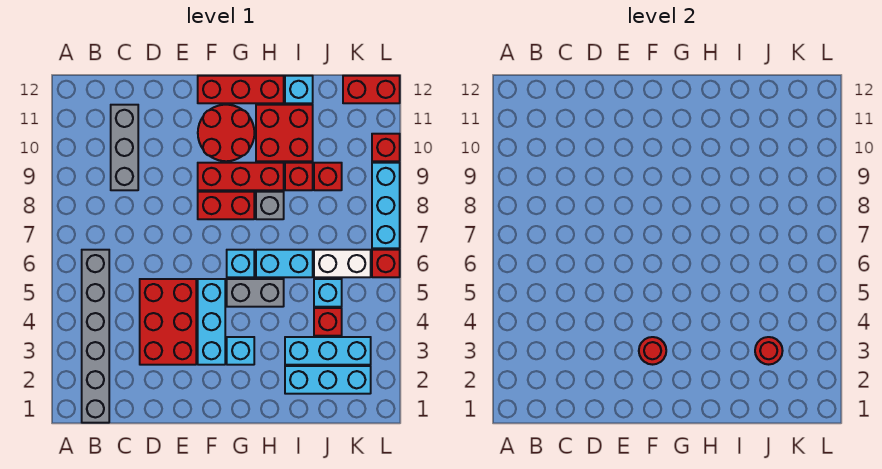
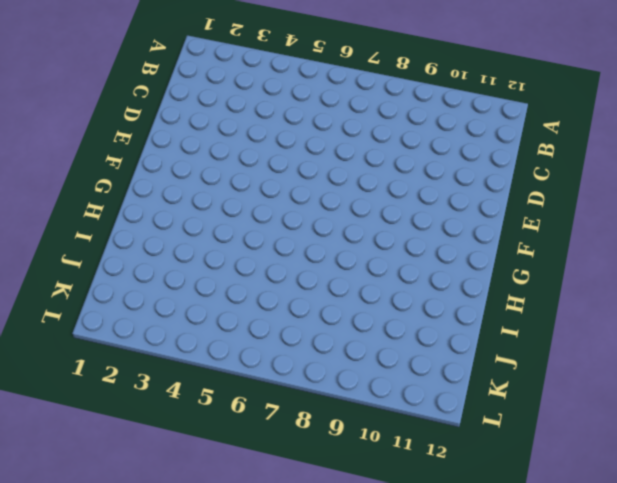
none -> grey brick B1:B6 level 1
none -> grey brick C9:C11 level 1
none -> red brick D3:E5 level 1

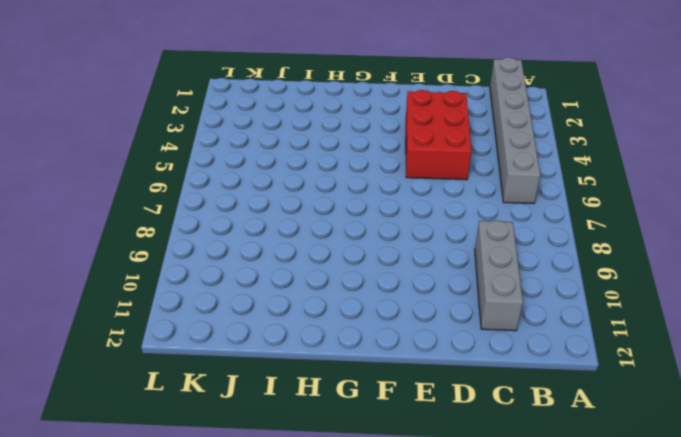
none -> cyan brick F3:F5 level 1
none -> red brick F8:G8 level 1
none -> red brick F9:H9 level 1

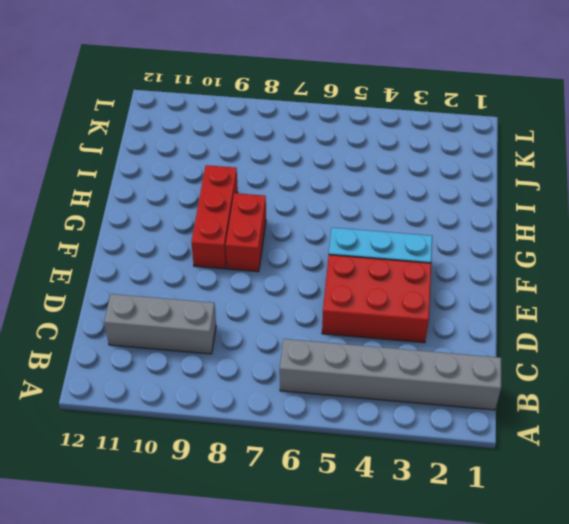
none -> red round brick F10:G11 level 1
none -> red brick F12:H12 level 1
none -> cyan brick G3 level 1

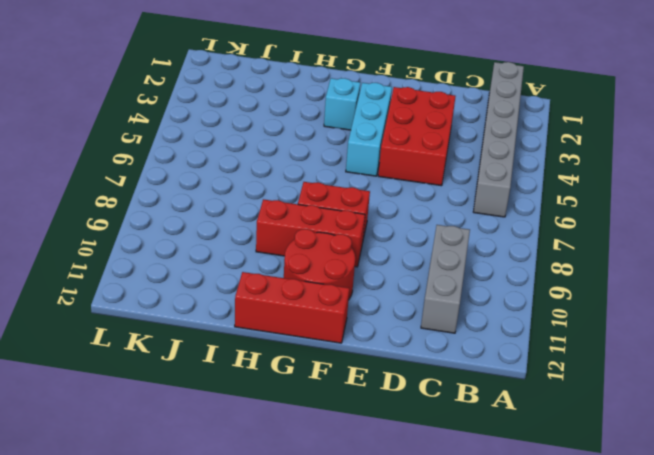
none -> grey brick G5:H5 level 1
none -> cyan brick G6 level 1
none -> cyan brick H6:I6 level 1

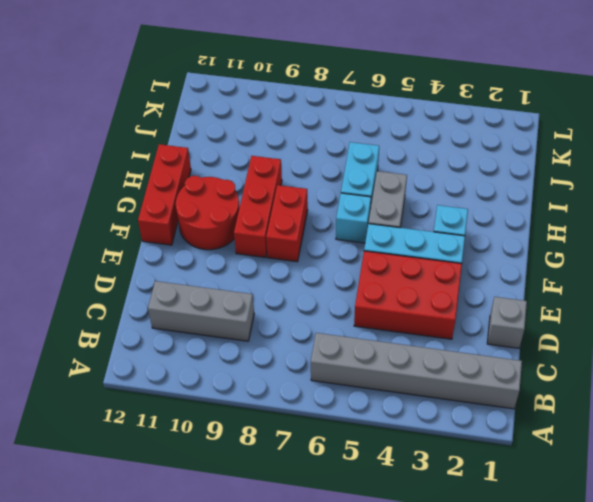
grey brick D1 level 1 -> grey brick H8 level 1
none -> red brick H10:I11 level 1
none -> cyan brick I2:K2 level 1
none -> cyan brick I3:K3 level 1

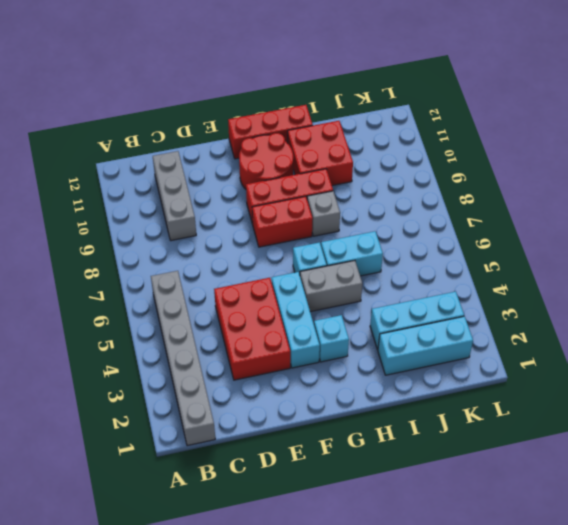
none -> red brick I9 level 1
none -> cyan brick I12 level 1
none -> red brick J4 level 1

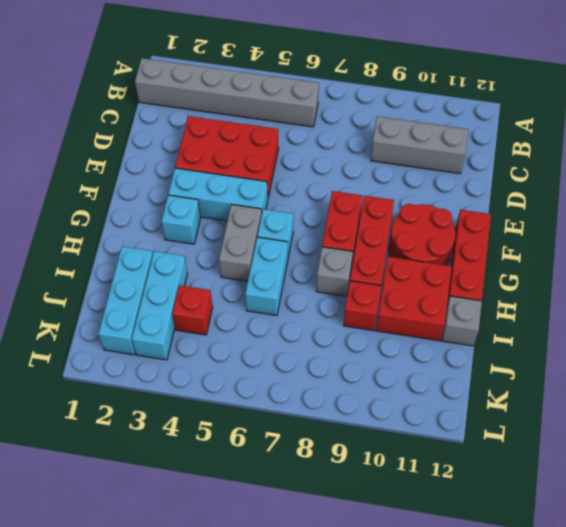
grey brick I12 level 1 -> cyan brick I12 level 1
none -> cyan brick J5 level 1
none -> white brick J6:K6 level 1
none -> red brick J9 level 1

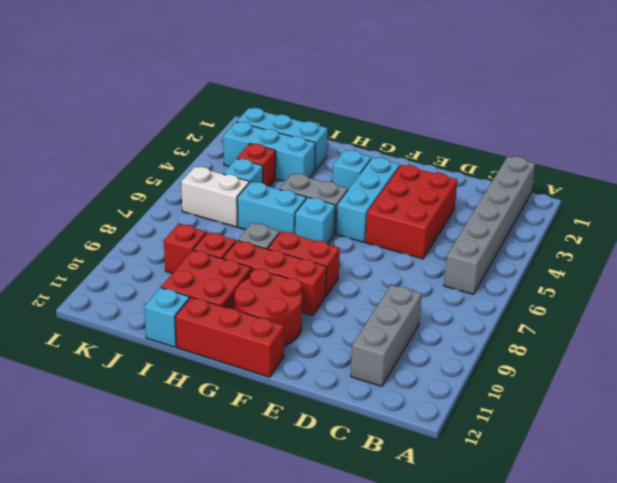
none -> red brick K12:L12 level 1
none -> red brick L6 level 1
none -> cyan brick L7:L9 level 1

